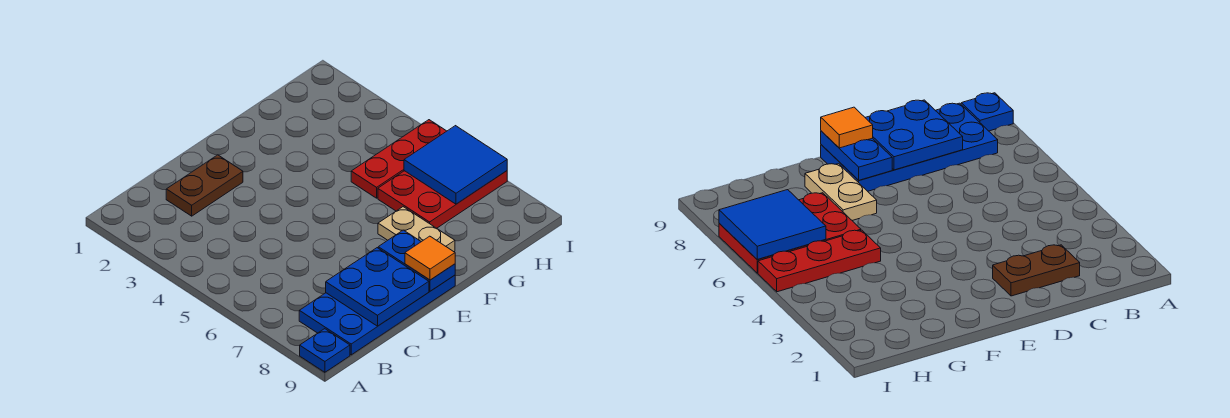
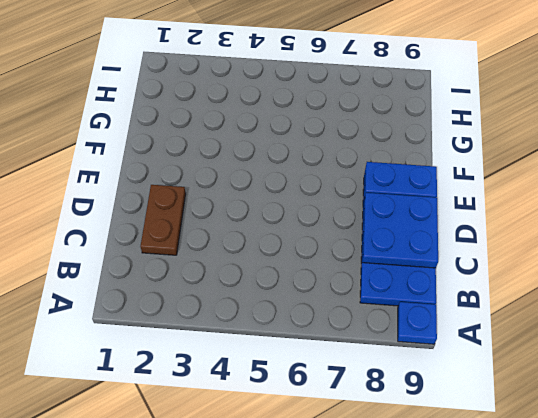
none -> tan plate F7:F8 level 1
none -> red plate G5:I5 level 1

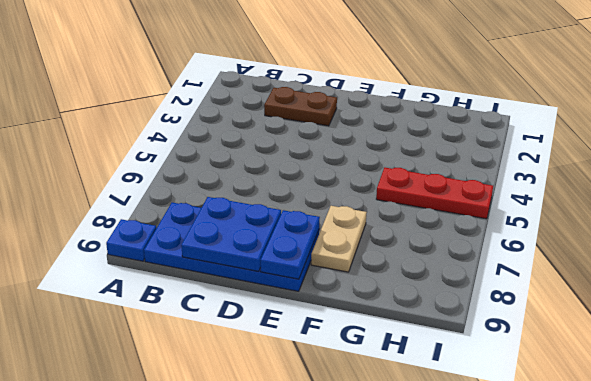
none -> red plate G6:I7 level 1
none -> blue tile H6:I7 level 2

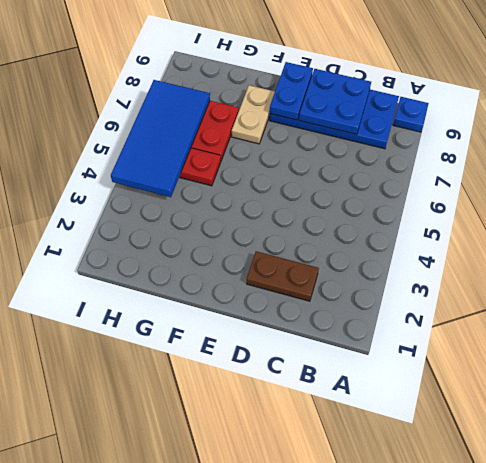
blue tile H4:I7 level 2 -> blue tile H6:I7 level 2
none -> orange tile E9 level 3

